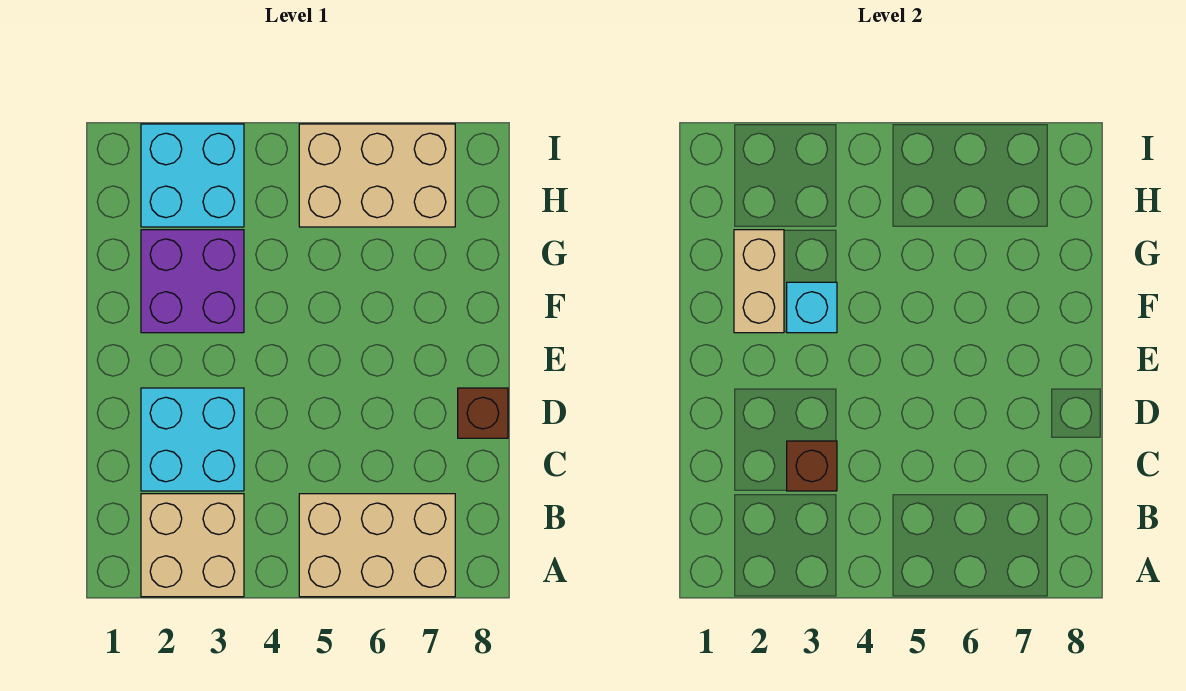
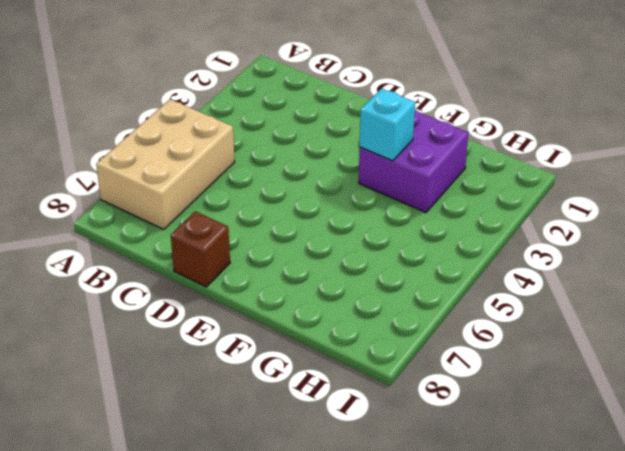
none -> tan brick A2:B3 level 1
none -> cyan brick C2:D3 level 1

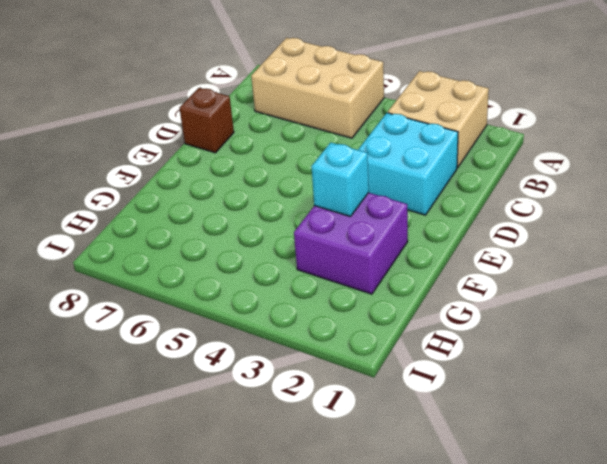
none -> cyan brick H2:I3 level 1
none -> tan brick H5:I7 level 1

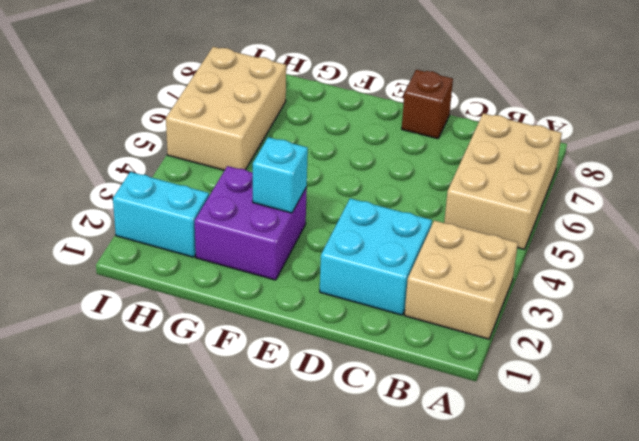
cyan brick H2:I2 level 1 -> cyan brick H2:I3 level 1
none -> brown brick C3 level 2
none -> tan brick F2:G2 level 2

